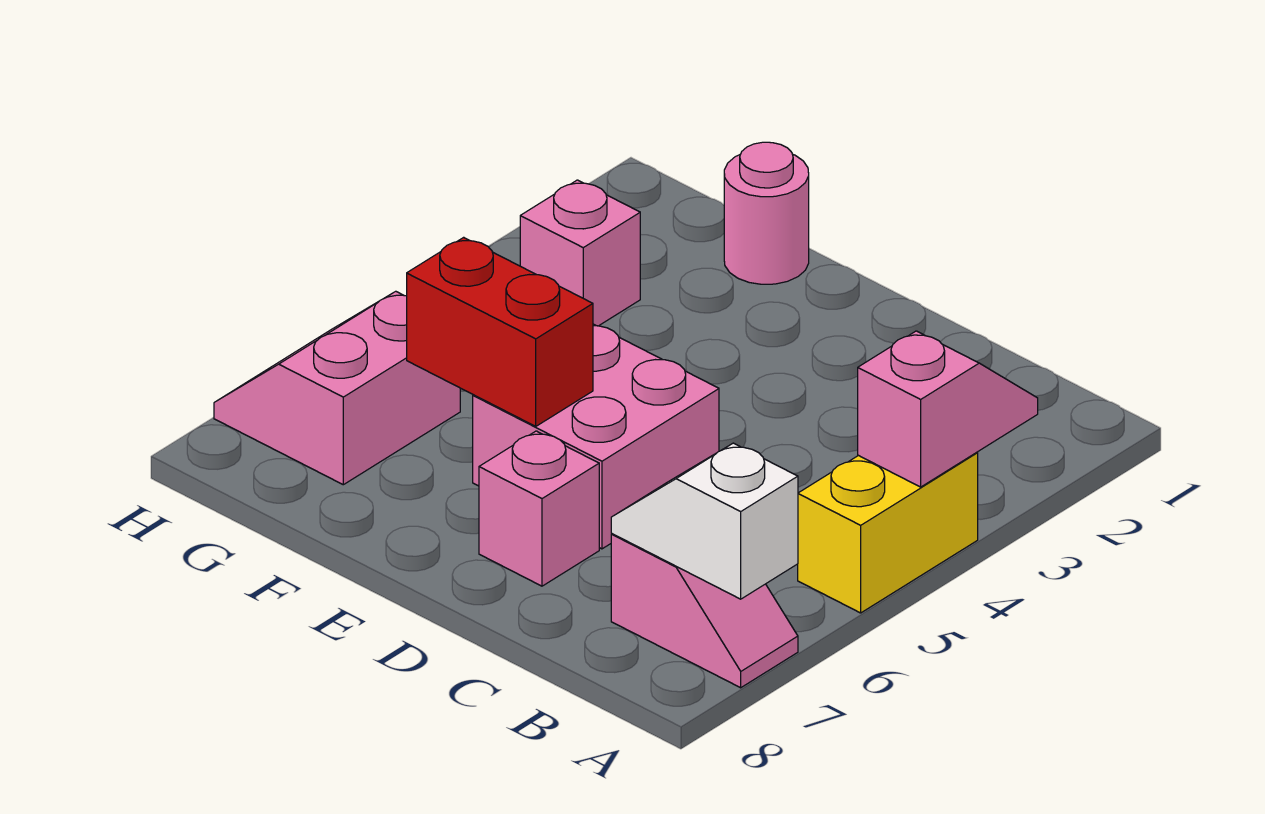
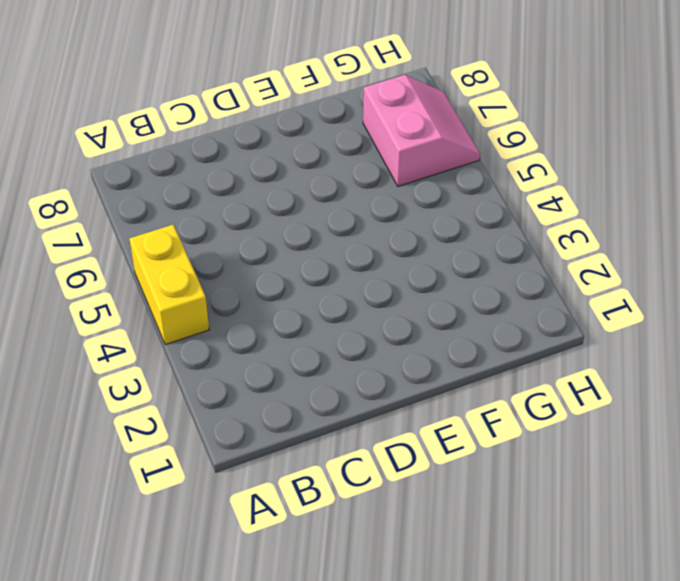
none -> pink slope A7:B7 level 1 top B
none -> pink brick D5:E6 level 1

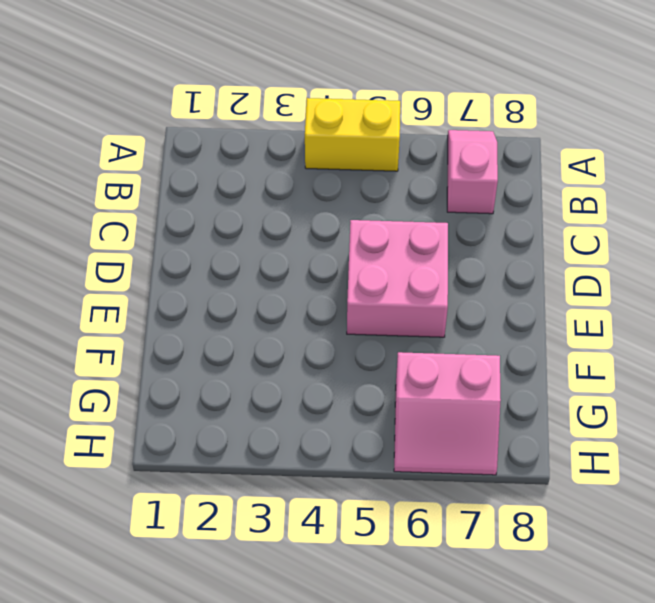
none -> pink brick D7 level 1
none -> pink round brick F1 level 1

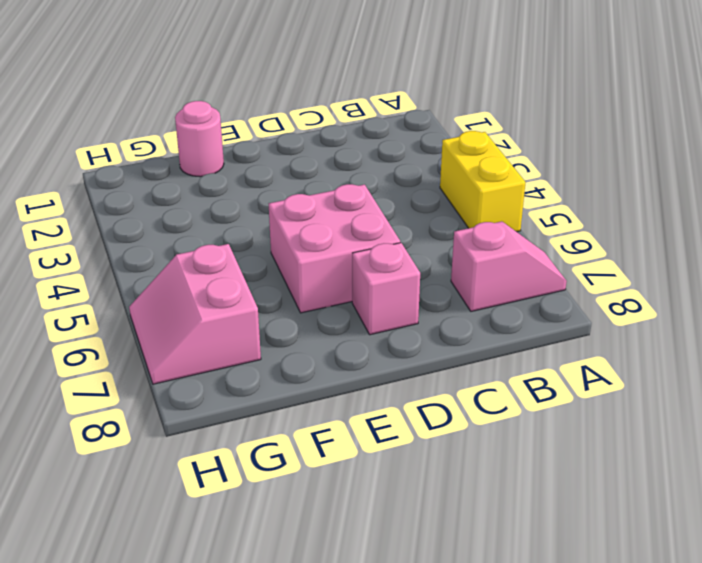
none -> pink brick G3 level 1
none -> pink slope A3:A4 level 2 top 4

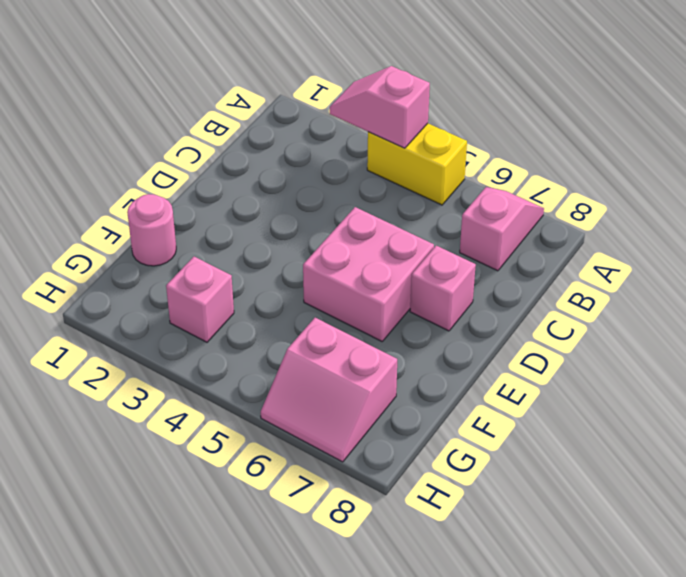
none -> white slope A7:B7 level 2 top A
none -> red brick E6:F6 level 2

